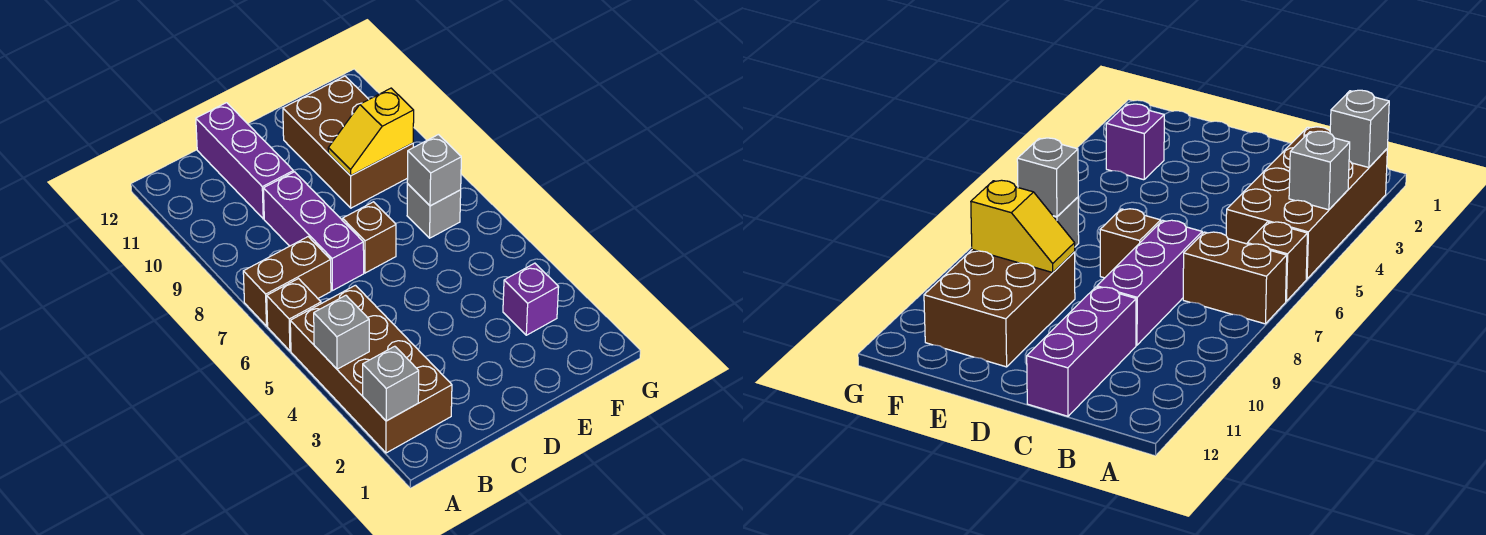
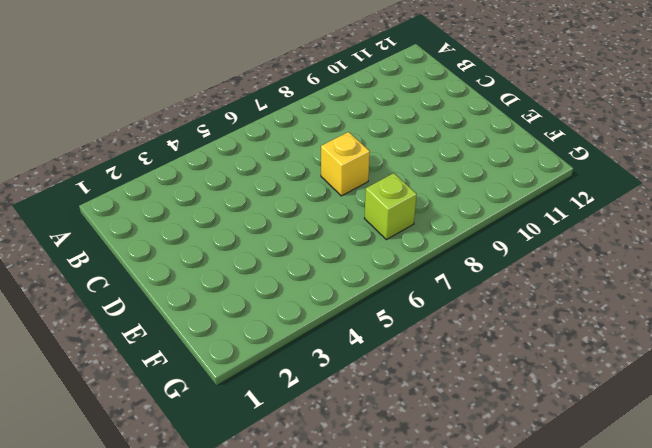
yellow brick D7 level 1 -> brown brick D7 level 1
lime brick F7 level 1 -> grey brick F7 level 1
none -> brown brick A2:B5 level 1
none -> brown brick A6 level 1
none -> brown brick A7:B7 level 1

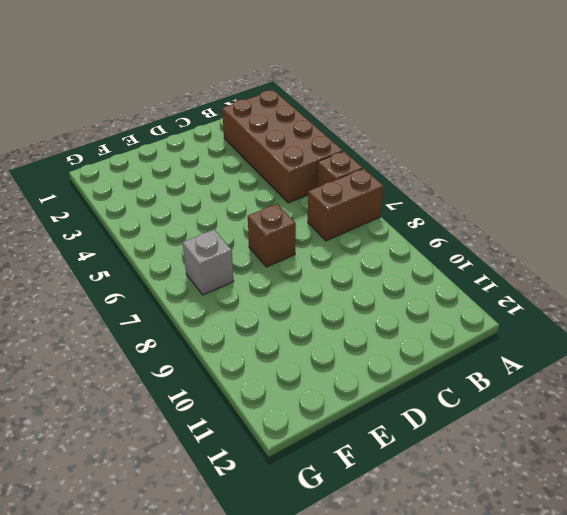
none -> purple brick C7:C9 level 1
none -> purple brick C10:C12 level 1
none -> brown brick E9:F11 level 1

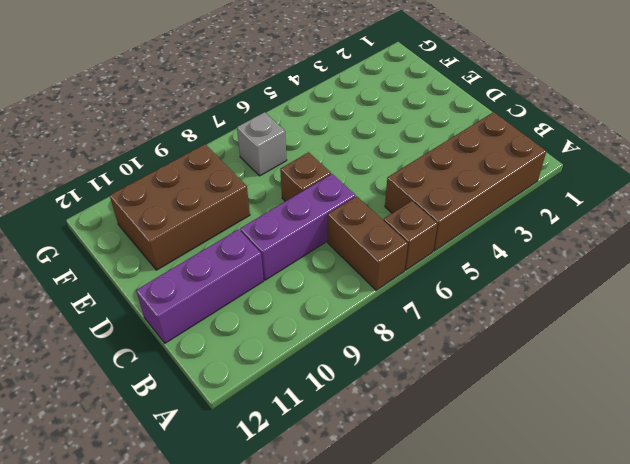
none -> purple brick F3 level 1
none -> grey brick A2 level 2
none -> grey brick A4 level 2

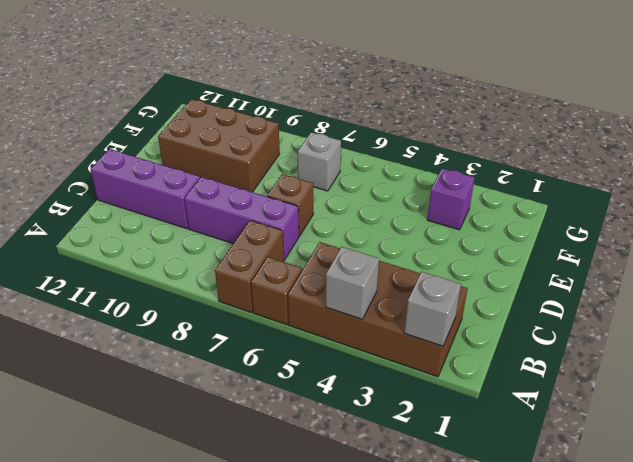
none -> yellow slope E9:F9 level 2 top F
none -> grey brick F7 level 2

